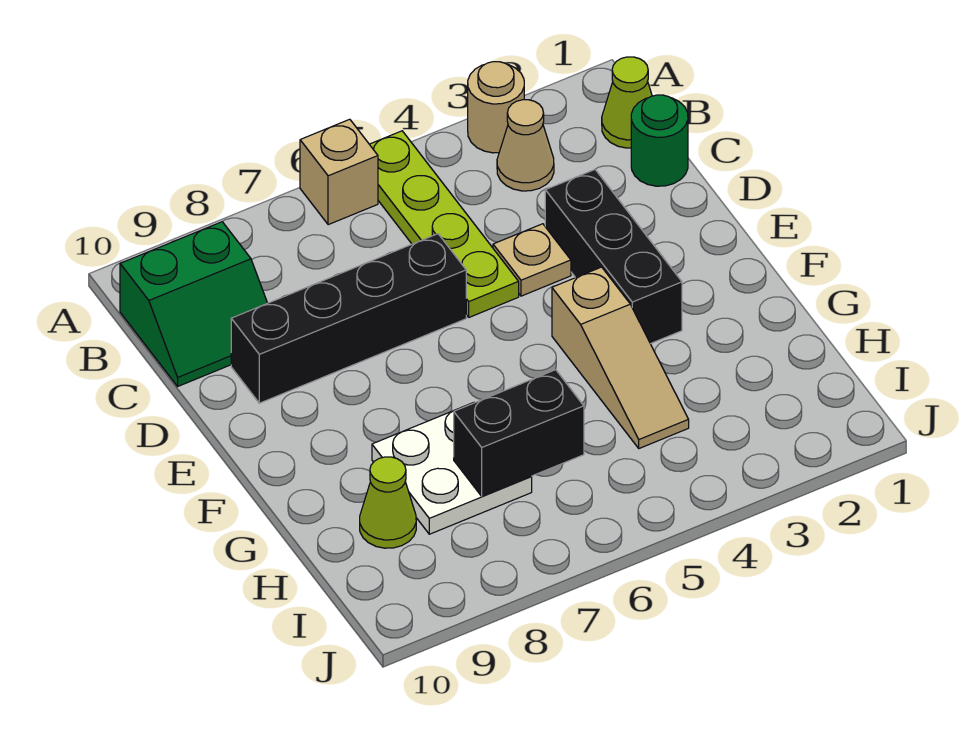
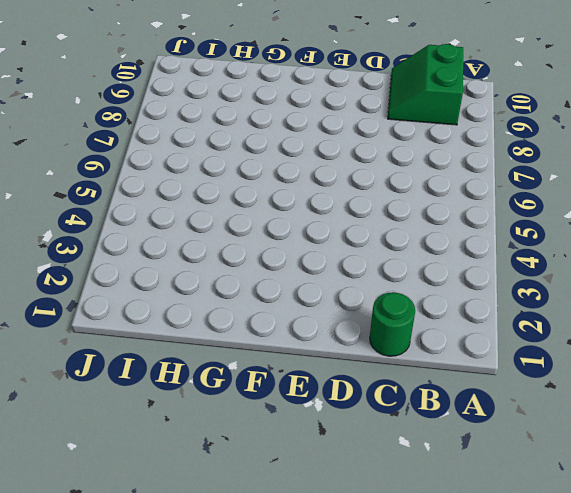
none -> tan round brick A3 level 1
none -> lime plate A5:D5 level 1
none -> tan brick A6 level 1

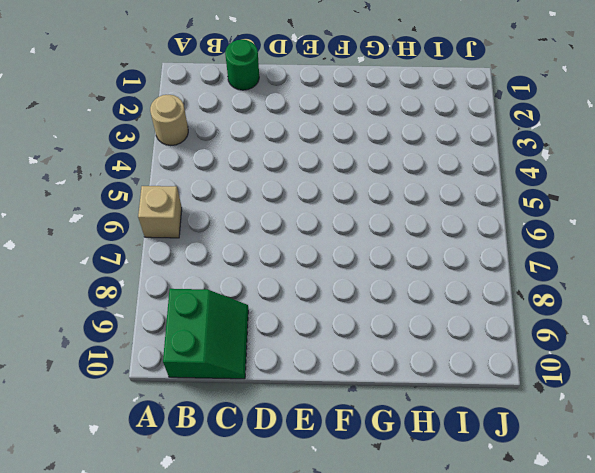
none -> lime plate A5:D5 level 1
none -> lime cone B1 level 1
none -> tan cone B3 level 1

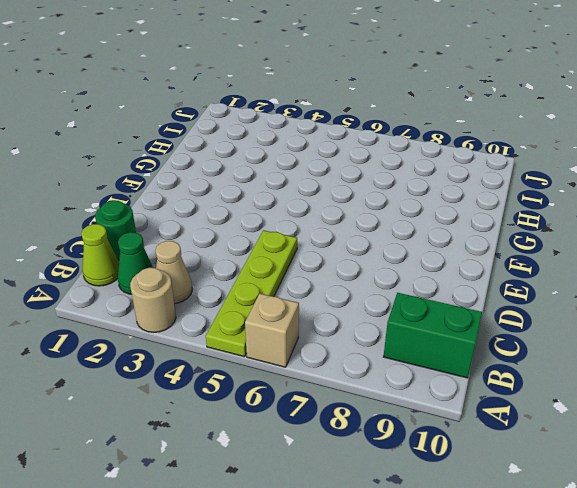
green cone B2 level 1 -> none
none -> black brick D3:F3 level 1
none -> tan plate D4 level 1
none -> black brick D6:D9 level 1

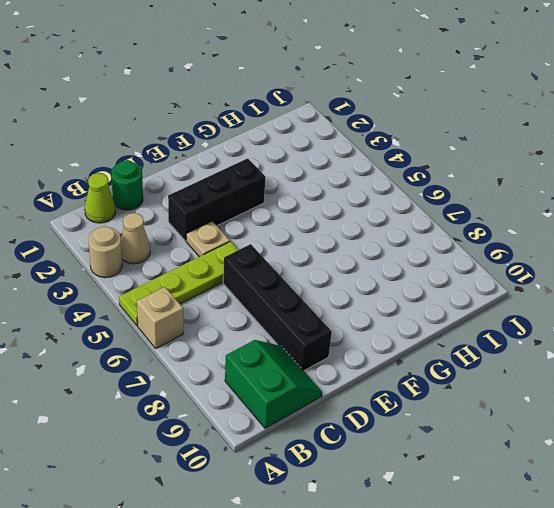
none -> tan slope F4:H4 level 1 top F
none -> white plate G7:H8 level 1
none -> lime cone H9 level 1

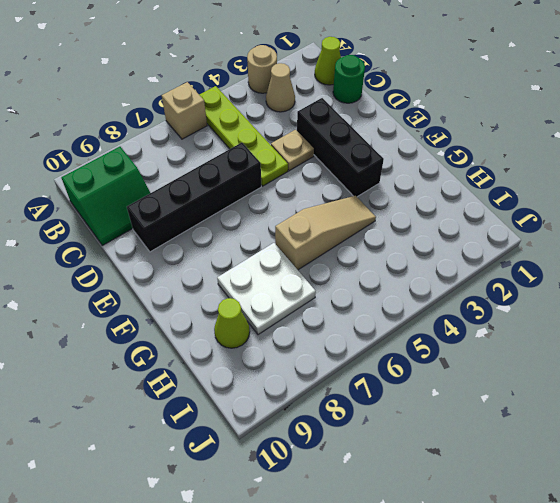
tan slope G4:G6 level 1 top 6 -> tan slope F4:H4 level 1 top F
none -> black brick H6:H7 level 2

